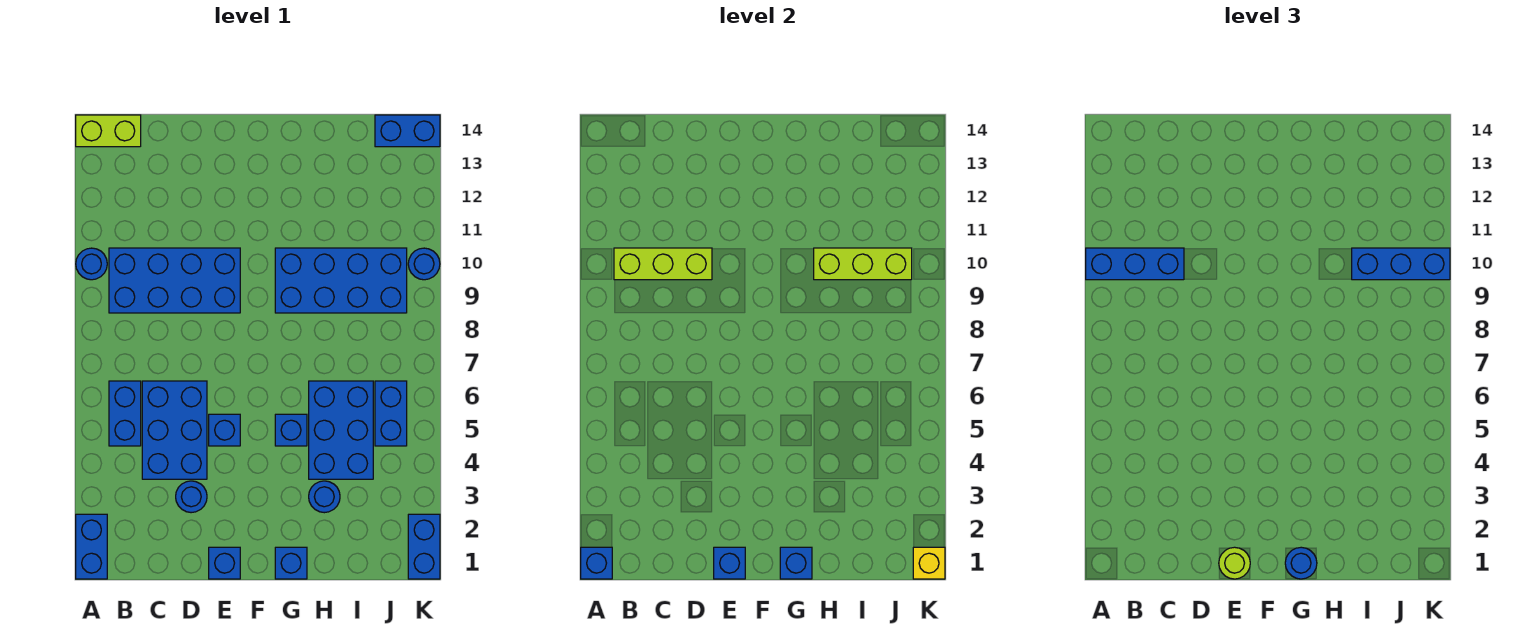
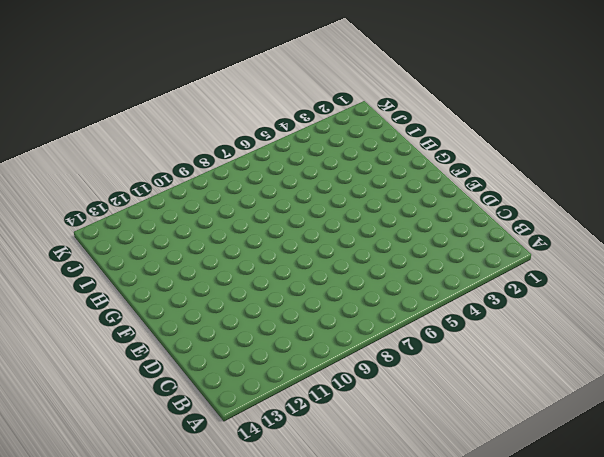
none -> blue brick A1:A2 level 1
none -> blue round brick A10 level 1
none -> lime brick A14:B14 level 1

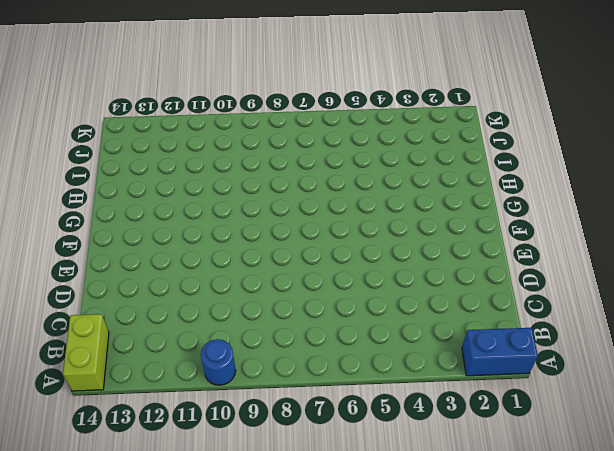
none -> blue brick B5:B6 level 1
none -> blue brick B9:E10 level 1
none -> blue brick C4:D6 level 1

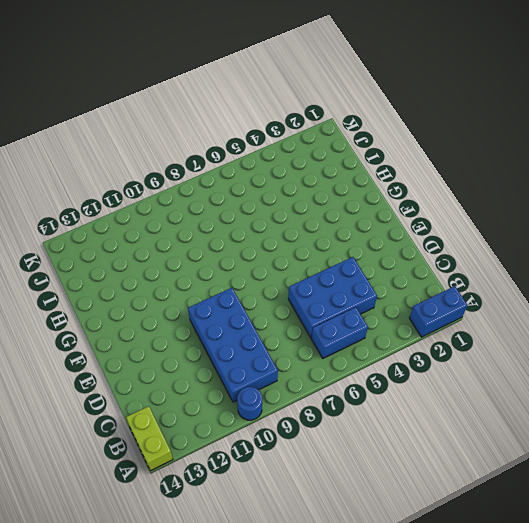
none -> blue round brick D3 level 1
none -> blue brick E1 level 1
none -> blue brick E5 level 1

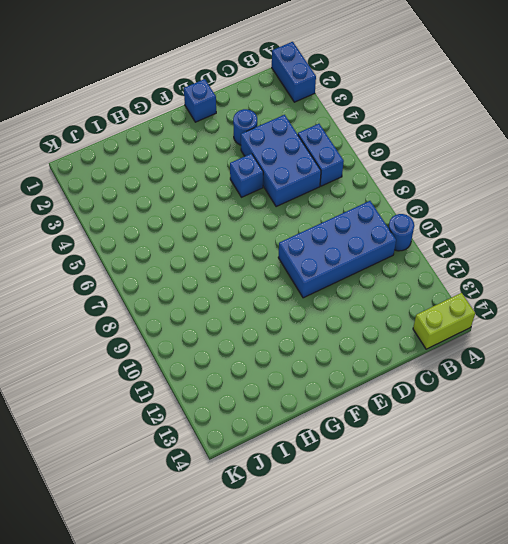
none -> blue brick G1 level 1
none -> blue brick G5 level 1
none -> blue brick G9:J10 level 1

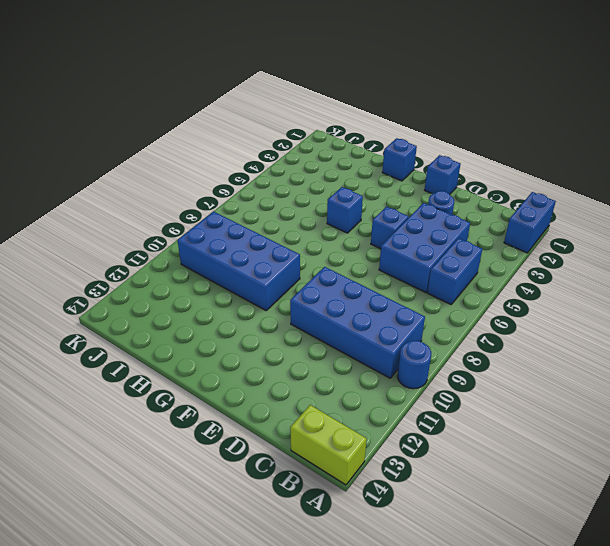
none -> blue round brick H3 level 1
none -> blue brick H4:I6 level 1
none -> blue brick J5:J6 level 1

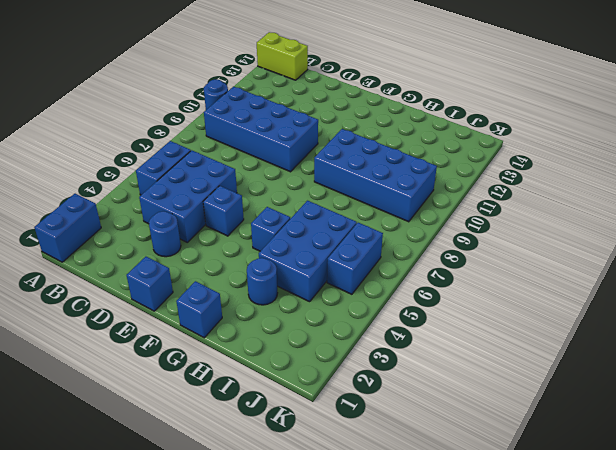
none -> blue brick J14:K14 level 1
none -> blue brick K1:K2 level 1
none -> blue round brick K10 level 1

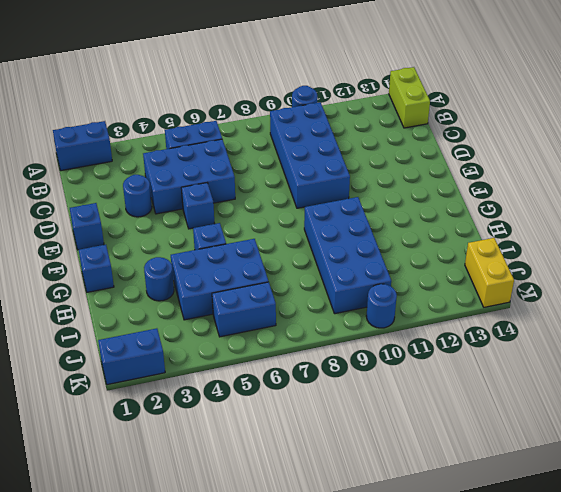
yellow brick J14:K14 level 1 -> blue brick J14:K14 level 1
none -> blue brick A1 level 2
none -> lime brick B10:D10 level 2
none -> blue brick E1 level 2

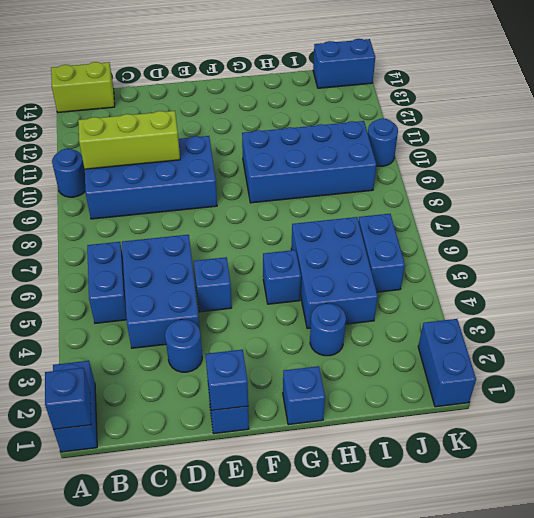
none -> blue brick G1 level 2
none -> lime brick H10:J10 level 2
none -> yellow brick K1 level 2

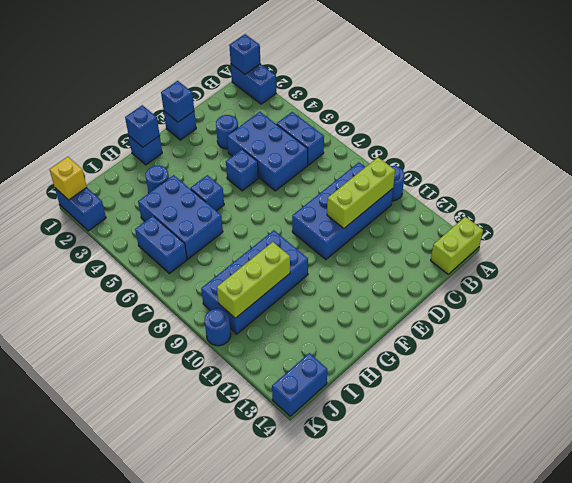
none -> blue brick A10:C10 level 3
none -> lime round brick E1 level 3
none -> blue round brick G1 level 3

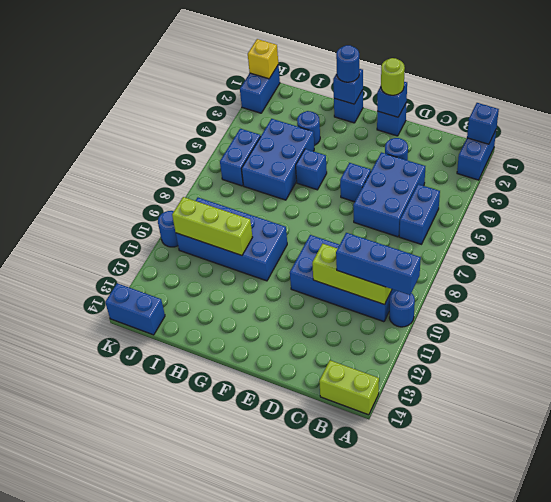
none -> blue brick I10:K10 level 3

